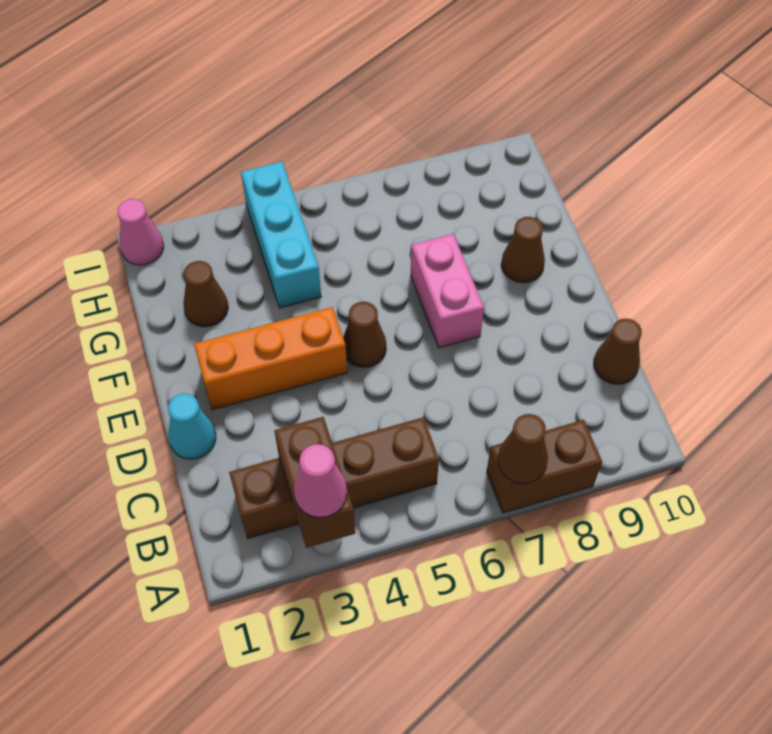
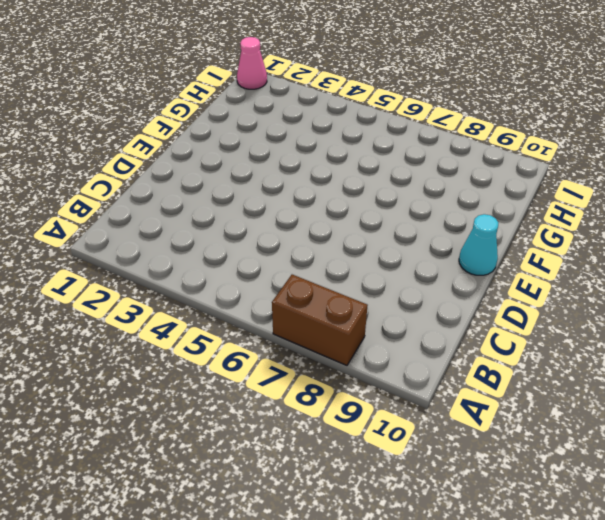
cyan cone E10 level 1 -> cyan cone D1 level 1
none -> brown brick B2:B5 level 1
none -> brown cone C10 level 1
none -> orange brick E2:E4 level 1

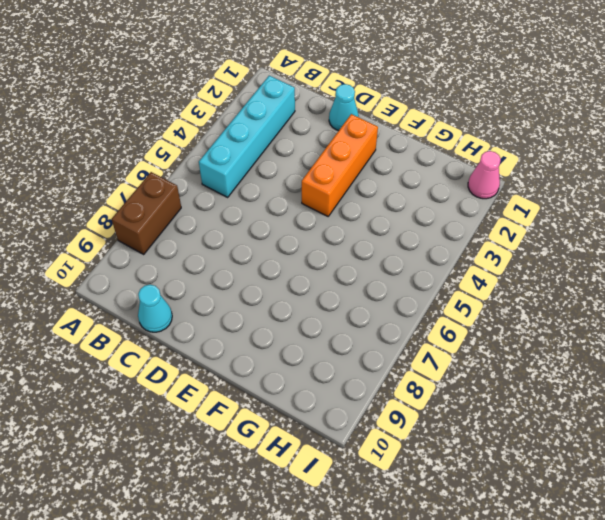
cyan brick B2:B5 level 1 -> brown brick B2:B5 level 1
cyan cone C10 level 1 -> brown cone C10 level 1
none -> brown cone E5 level 1
none -> pink brick E7:F7 level 1
none -> brown cone F9 level 1

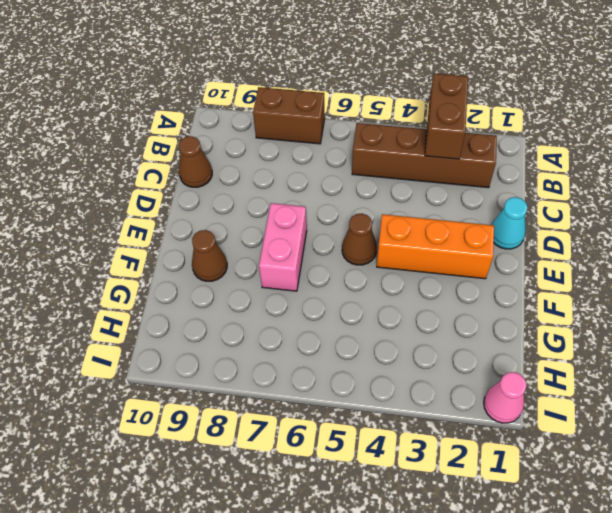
none -> brown cone G2 level 1
none -> cyan brick G4:I4 level 1
none -> brown cone A7 level 2

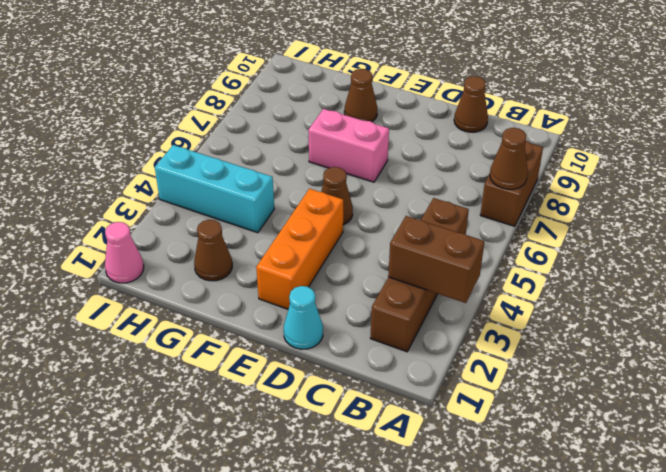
none -> pink cone A3 level 3

